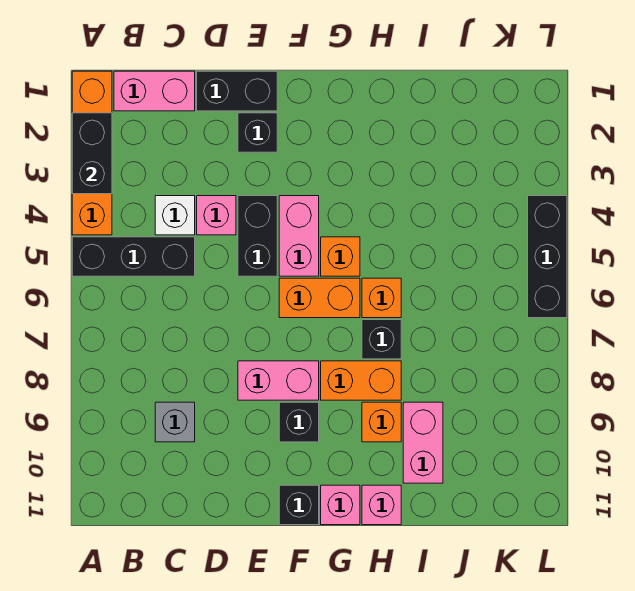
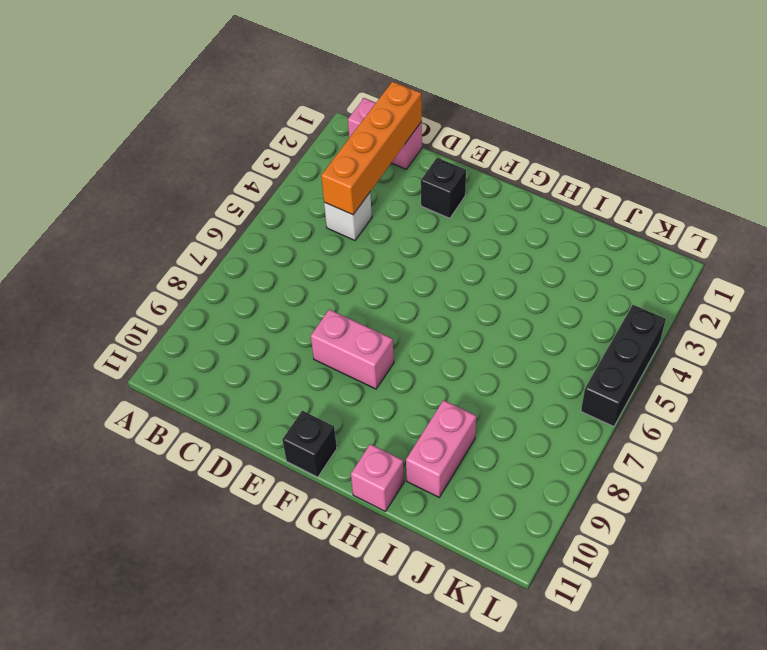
orange brick C1:C4 level 2 -> orange brick A1:A4 level 1
none -> black brick A5:C5 level 1
none -> grey brick C9 level 1
none -> black brick D1:E1 level 1

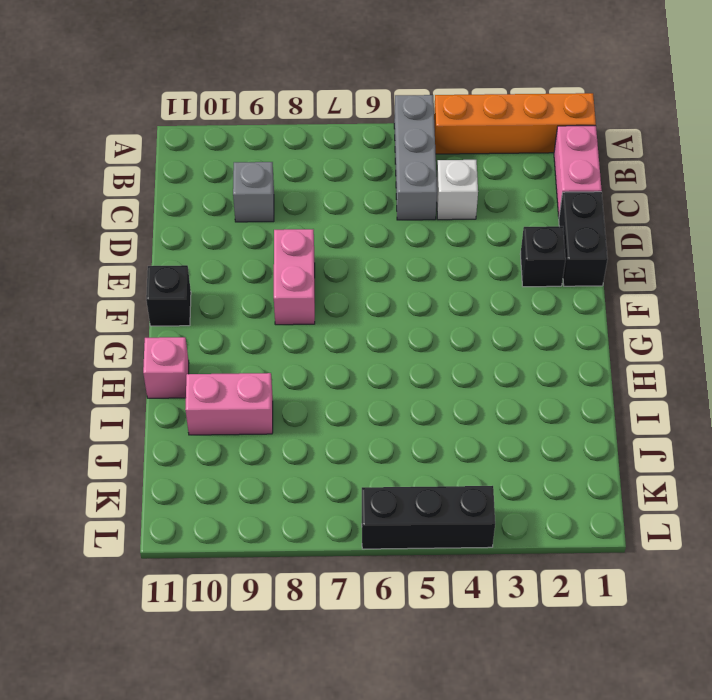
grey brick A5:C5 level 1 -> black brick A5:C5 level 1
none -> pink brick D4 level 1
none -> black brick E4:E5 level 1
none -> pink brick F4:F5 level 1

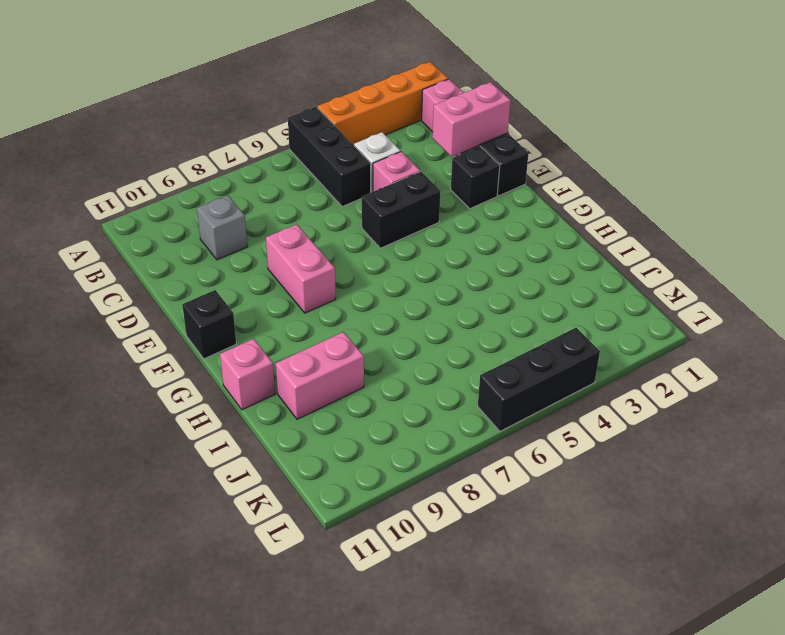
pink brick D1:D2 level 2 -> pink brick F4:F5 level 1
none -> orange brick F6:G6 level 1
none -> black brick F9 level 1
none -> orange brick G5 level 1

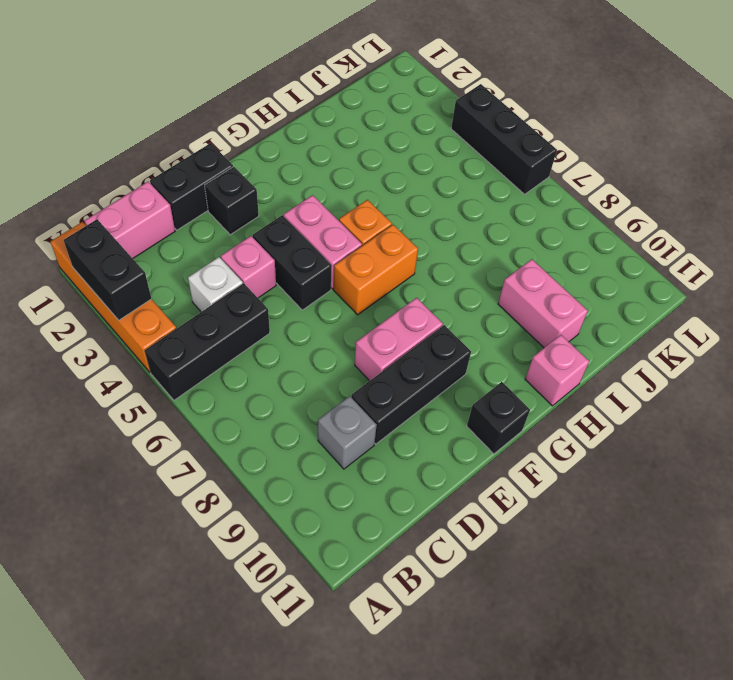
black brick D9:F9 level 1 -> black brick F9 level 1
none -> orange brick G8:H8 level 1
none -> pink brick G11 level 1
none -> orange brick H6 level 1

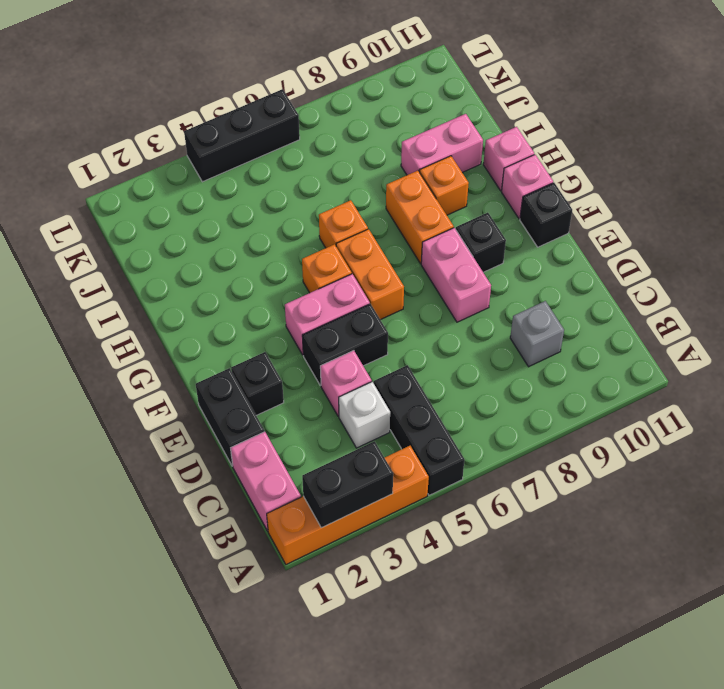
none -> black brick H7 level 1

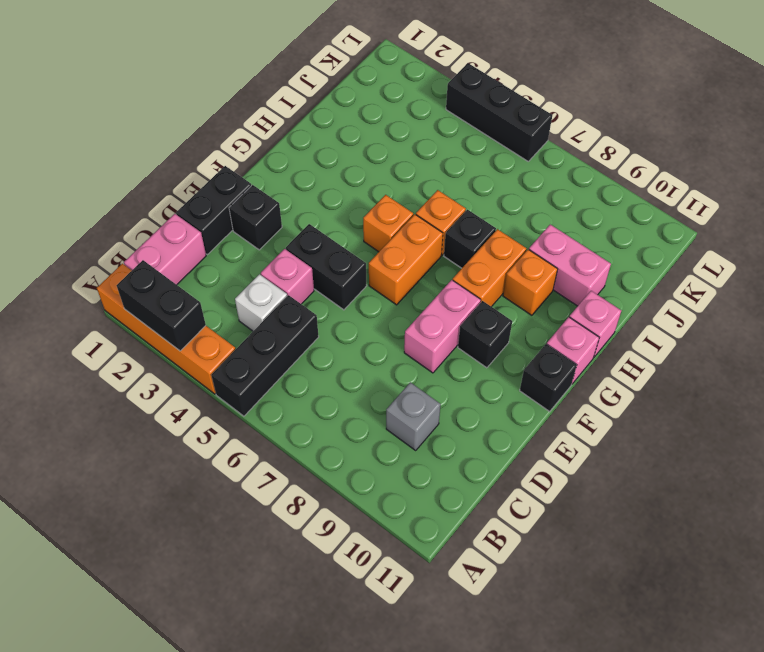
none -> pink brick F4:F5 level 1

